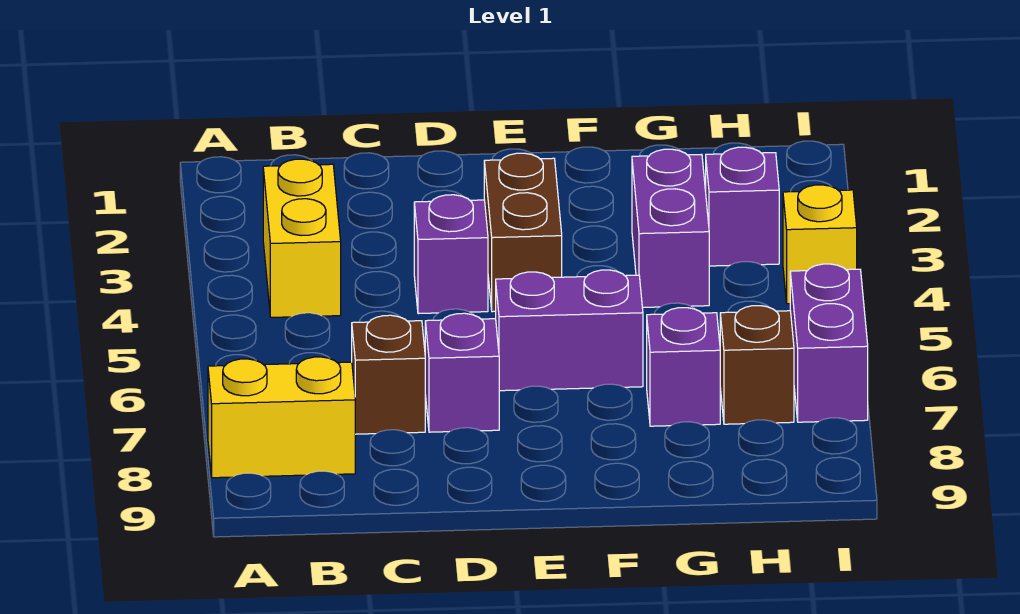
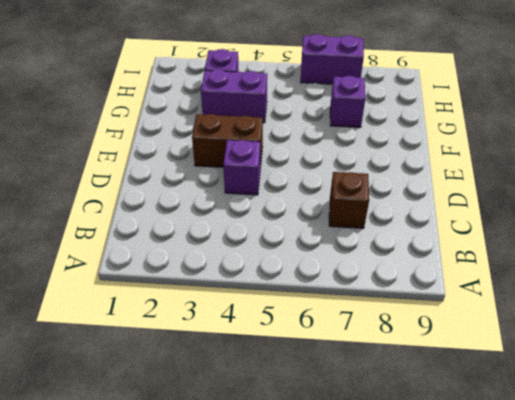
none -> yellow brick A8:B8 level 1
none -> yellow brick B3:B4 level 1
none -> purple brick D7 level 1

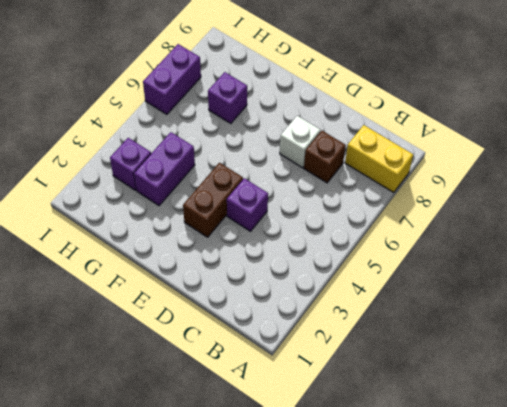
white brick D7 level 1 -> purple brick D7 level 1
none -> yellow brick B3:B4 level 1
none -> purple brick E6:F6 level 1
none -> brown brick H7 level 1

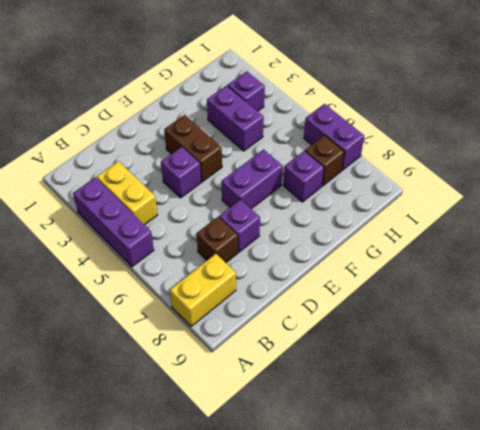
purple brick A3:A5 level 1 -> none
none -> yellow brick I4 level 1

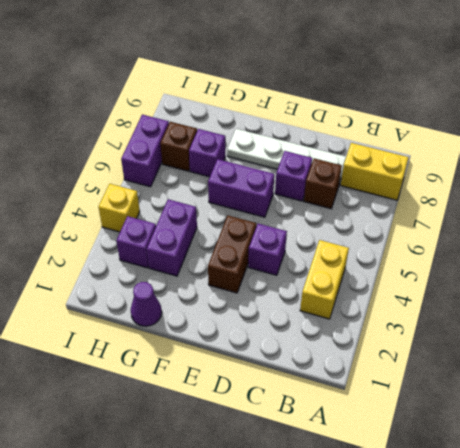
white plate C8:F8 level 1 -> none
purple cone G1 level 1 -> none

